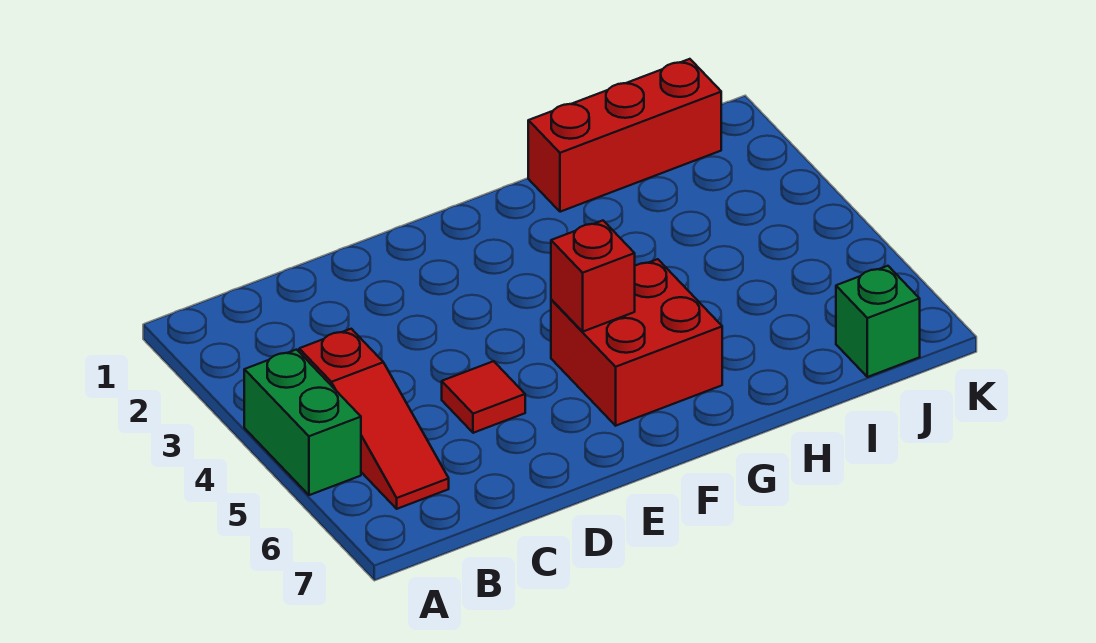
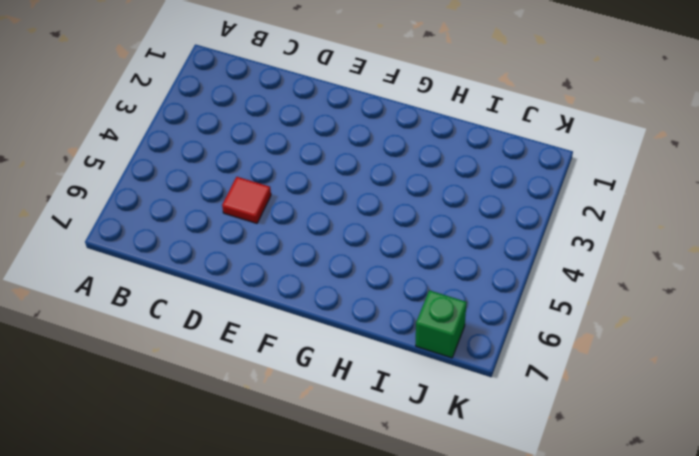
none -> green brick A4:A5 level 1
none -> red slope B4:B6 level 1 top 4

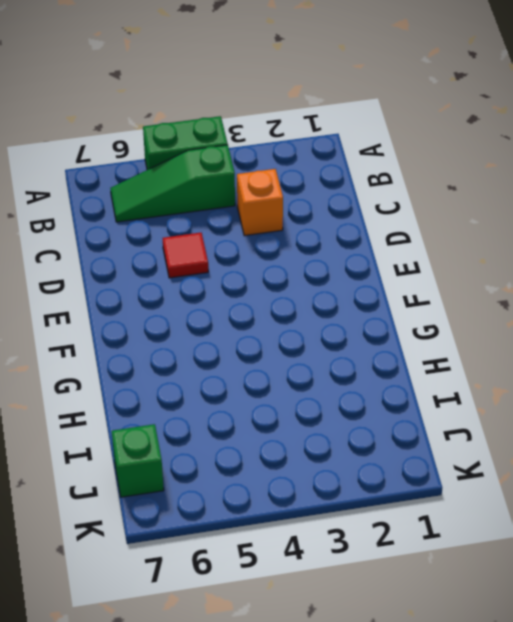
green slope B4:B6 level 1 top 4 -> red slope B4:B6 level 1 top 4
orange brick C3 level 1 -> none
none -> red brick F5:G6 level 1
none -> red brick H1:J1 level 1

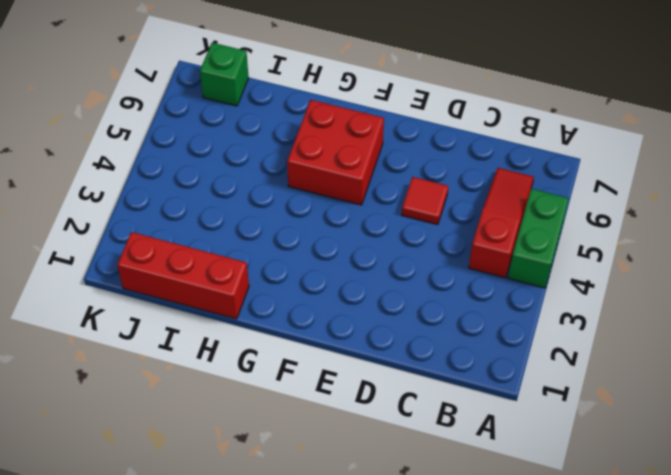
none -> red brick F5 level 2

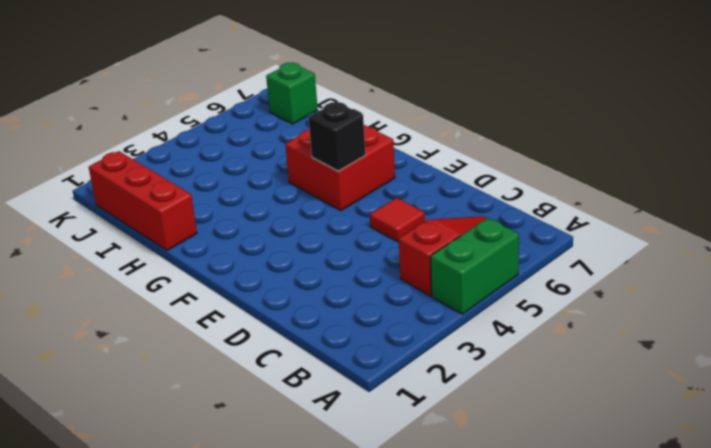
black brick F5 level 2 -> red brick F5 level 2

